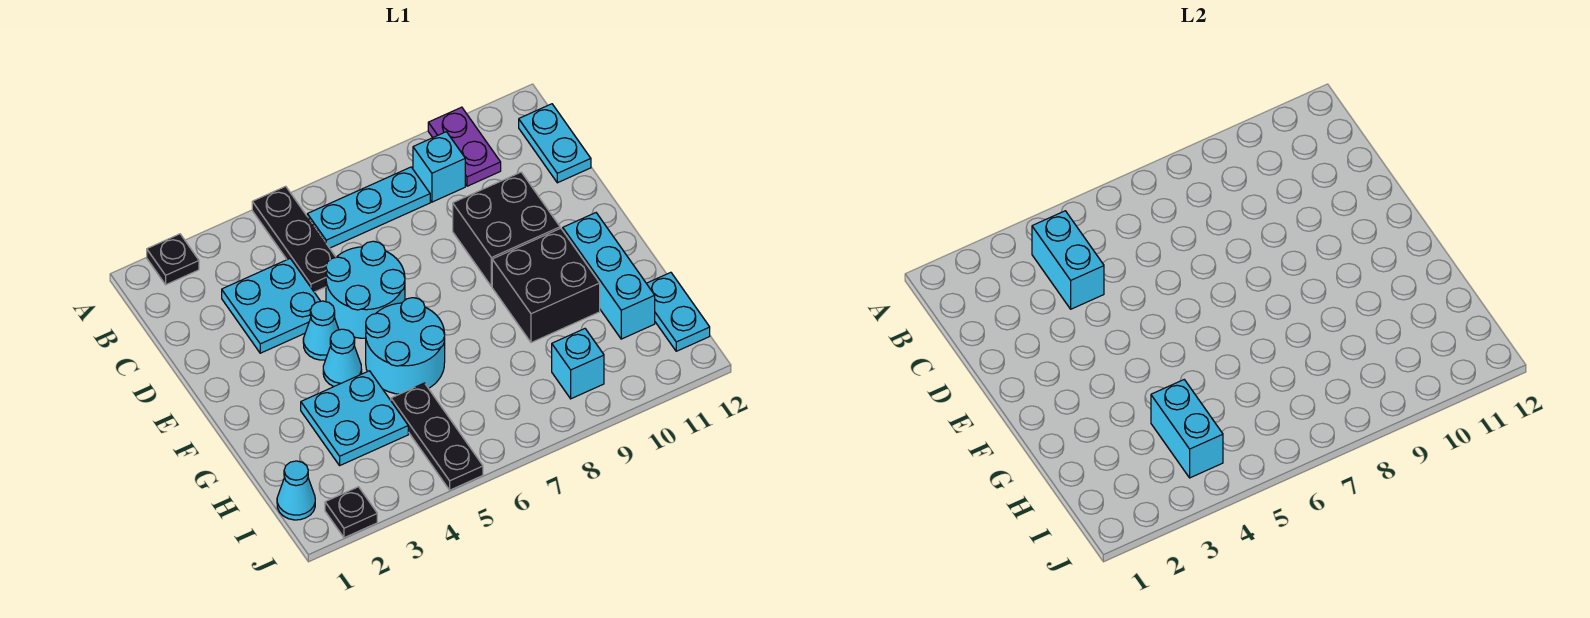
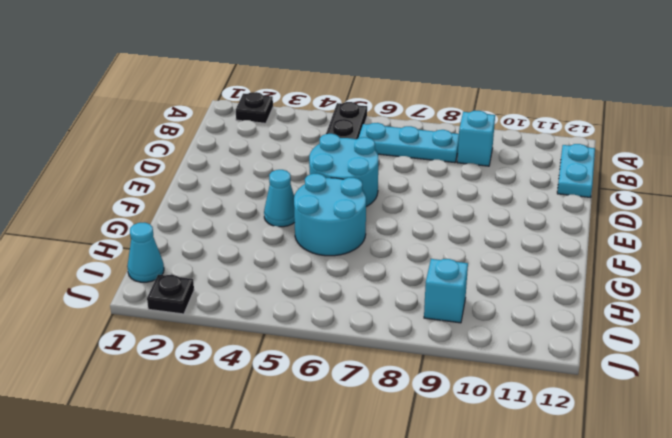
none -> purple plate A10:B10 level 1
none -> cyan plate C3:D4 level 1
none -> black brick D9:E10 level 1

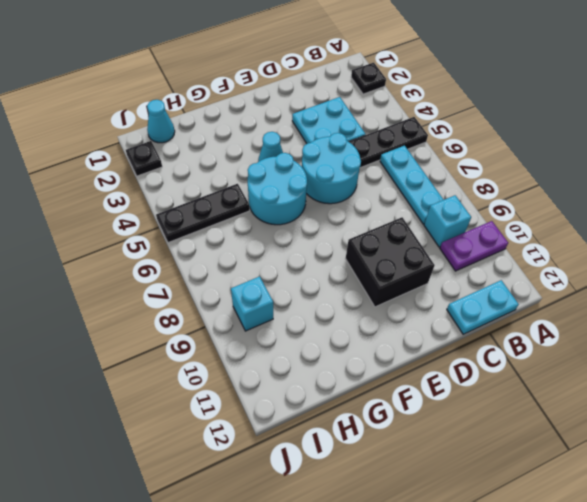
none -> cyan cone E4 level 1
none -> black brick F9:G10 level 1
none -> cyan brick F11:H11 level 1

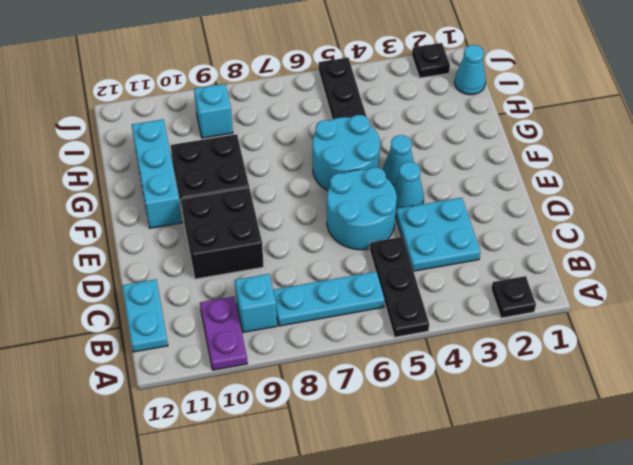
none -> cyan plate G3:H4 level 1
none -> cyan plate H12:I12 level 1
none -> cyan brick B4:C4 level 2

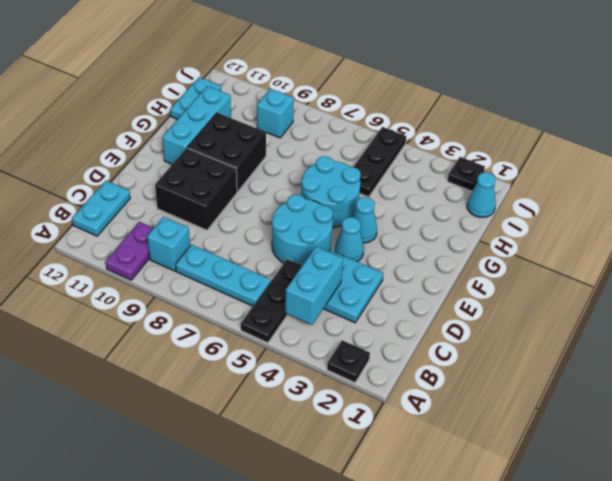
none -> cyan plate G3:H4 level 1
none -> cyan brick H4:I4 level 2

